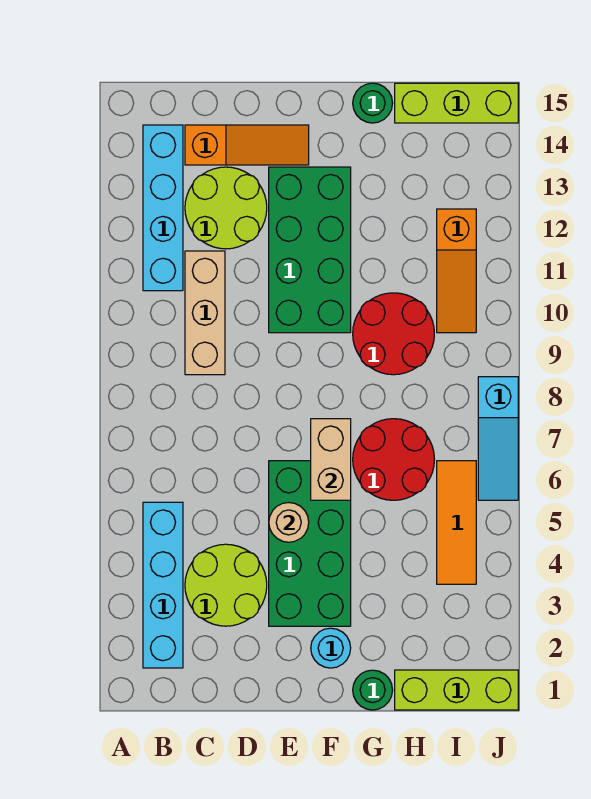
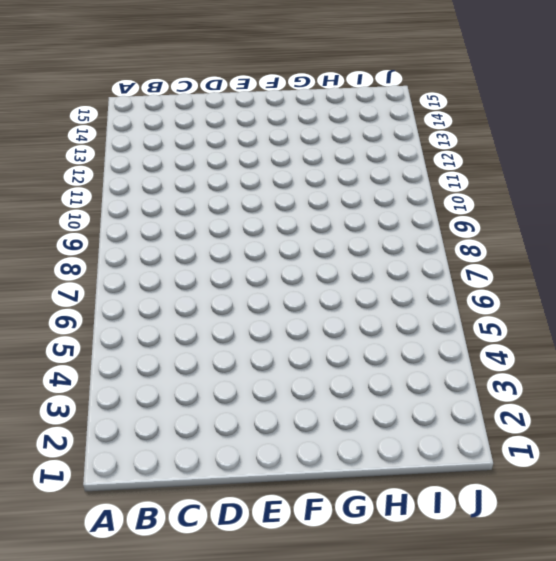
none -> cyan brick B2:B5 level 1
none -> cyan brick B11:B14 level 1
none -> lime round brick C3:D4 level 1

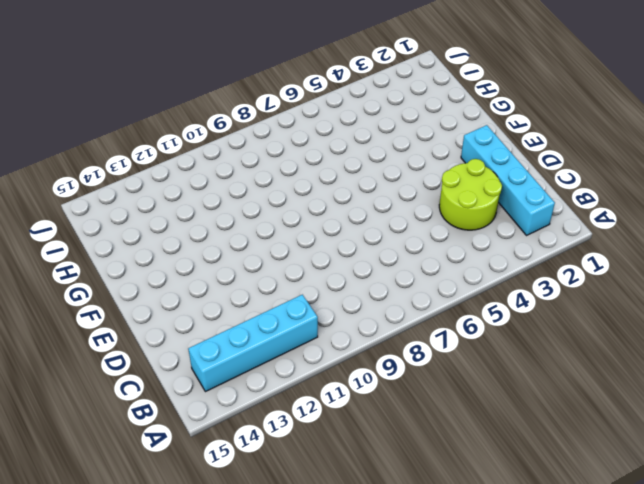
cyan brick B2:E2 level 1 -> cyan brick B2:B5 level 1
none -> tan brick C9:C11 level 1
none -> lime round brick C12:D13 level 1
none -> orange slope C14:E14 level 1 top C

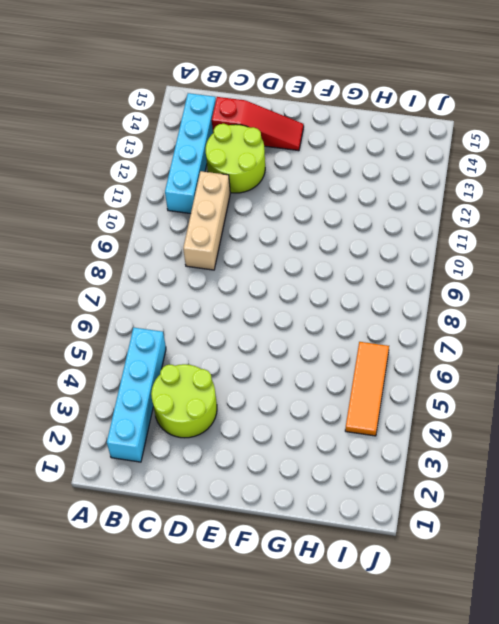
red slope C14:E14 level 1 top C -> orange slope C14:E14 level 1 top C
none -> green brick E3:F6 level 1
none -> green brick E10:F13 level 1
none -> cyan round brick F2 level 1

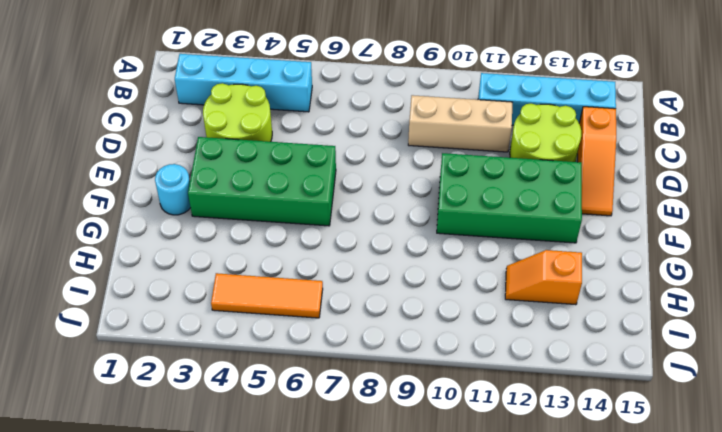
orange slope H12:H13 level 1 top 13 -> none
none -> green round brick G1 level 1
none -> red round brick G6:H7 level 1
none -> red round brick G9:H10 level 1

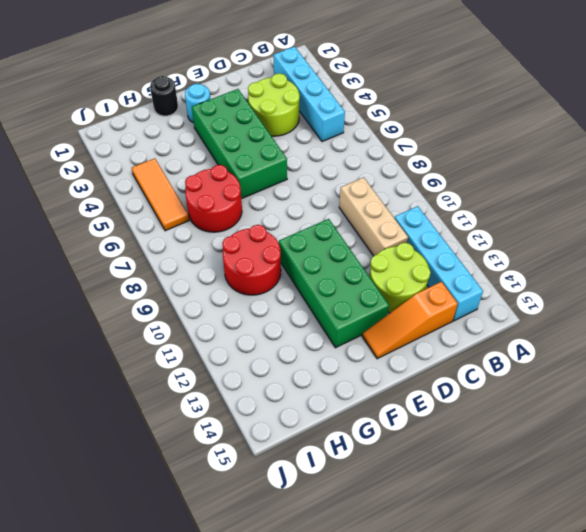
black round brick G1 level 1 -> green round brick G1 level 1
none -> green round brick G15 level 1
none -> lime brick H1:J1 level 1
none -> lime brick H15:J15 level 1

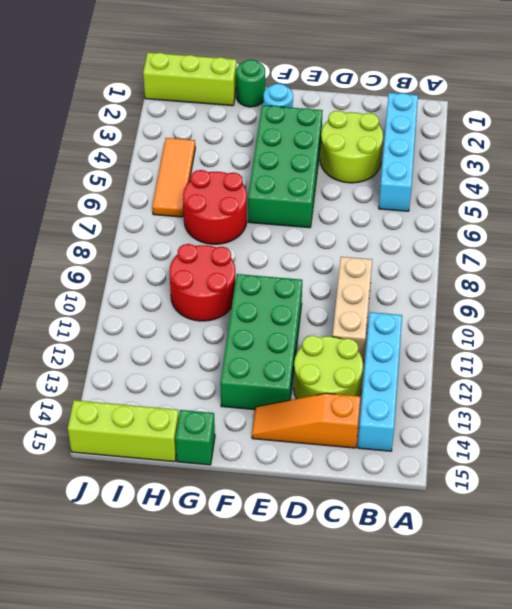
green brick G15 level 1 -> green round brick G15 level 1
none -> orange slope I10:I12 level 1 top 12
none -> cyan slope J6:J8 level 1 top 8
none -> tan round brick E5 level 2

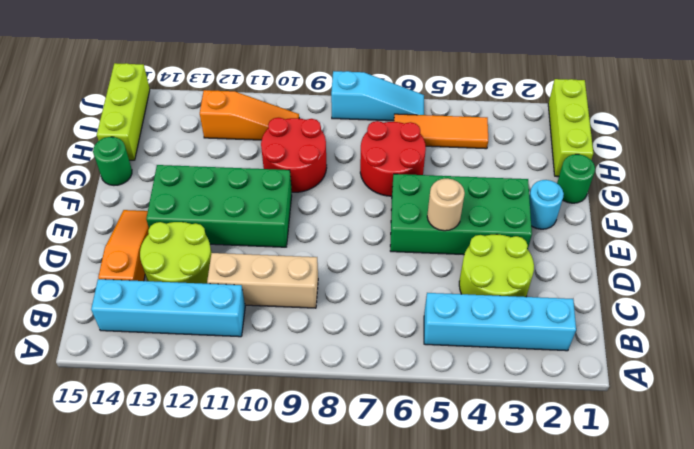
none -> tan brick F6:F7 level 2

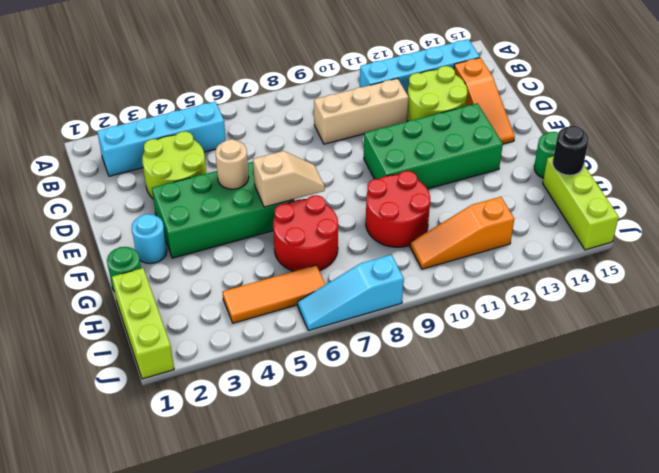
tan slope F6:F7 level 2 top 6 -> tan brick F6:F7 level 2
black round brick H15 level 2 -> none

